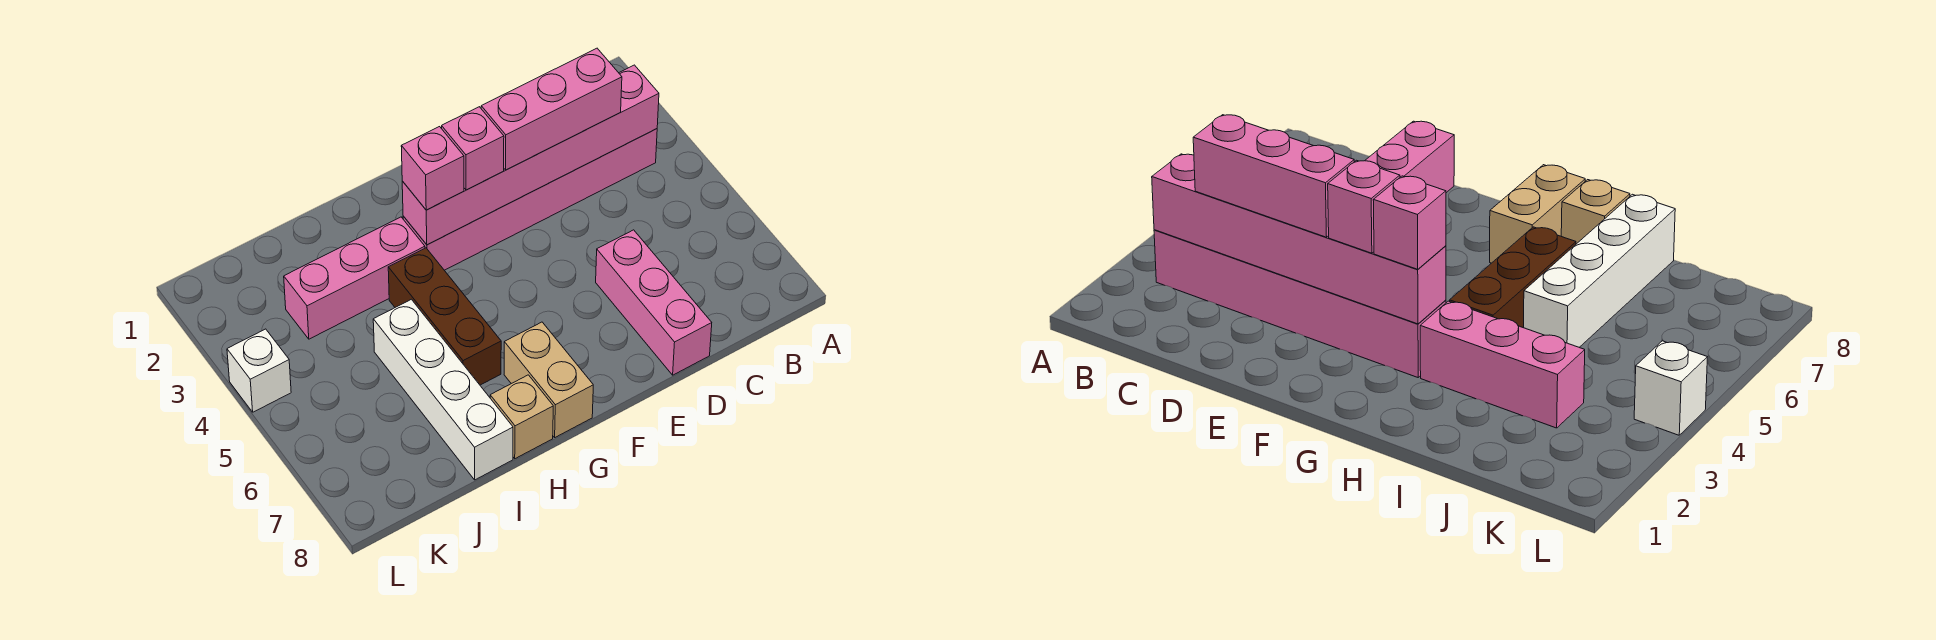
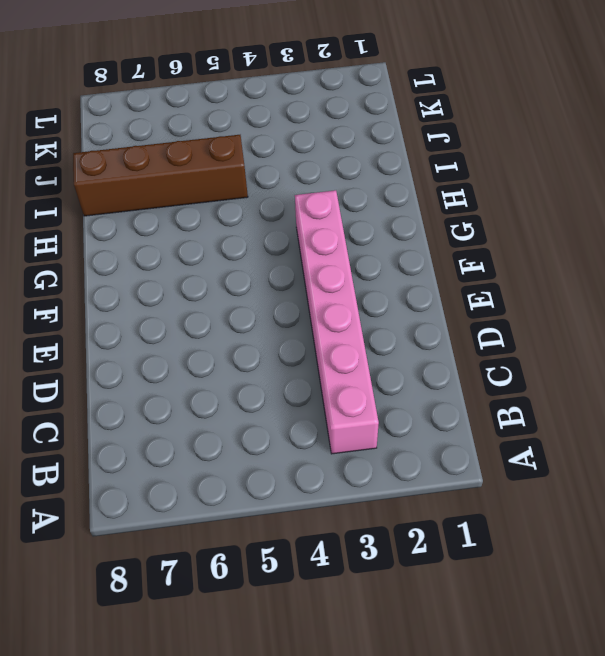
brown brick I5:I8 level 1 -> white brick I5:I8 level 1
none -> pink brick D6:D8 level 1
none -> tan brick G7:G8 level 1
none -> pink brick H3:J3 level 1

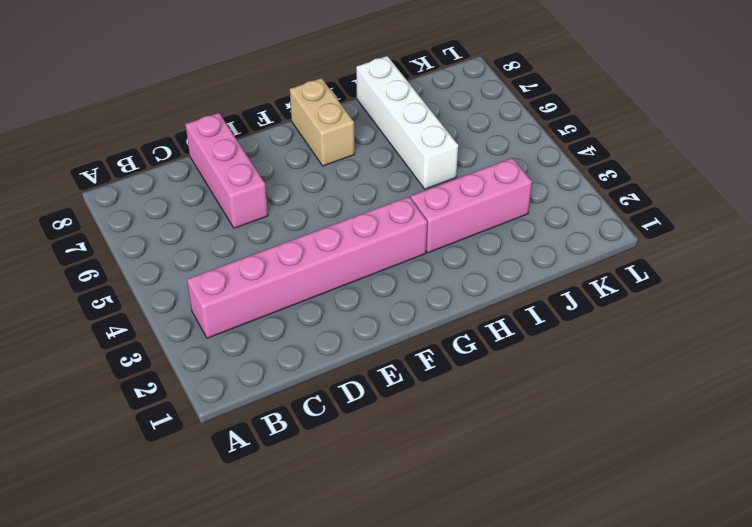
none -> brown brick H4:H6 level 1
none -> tan brick H8 level 1
none -> white brick L4 level 1

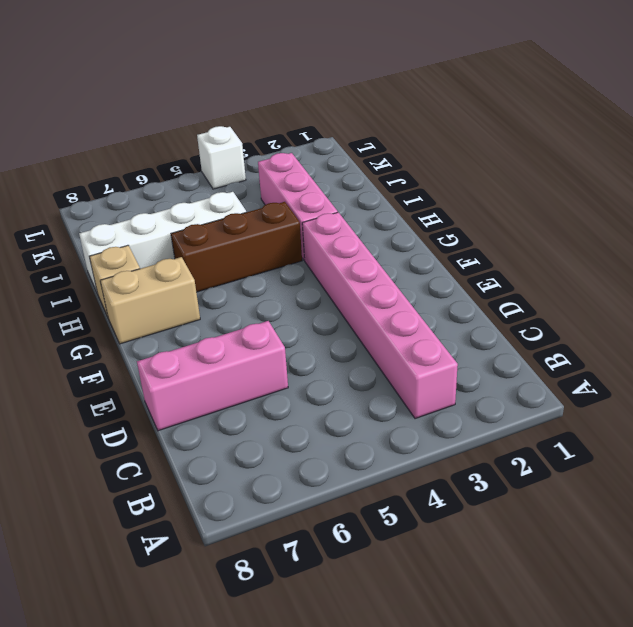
none -> pink brick B3:G3 level 2
none -> pink brick C3:E3 level 3
none -> pink brick F3 level 3

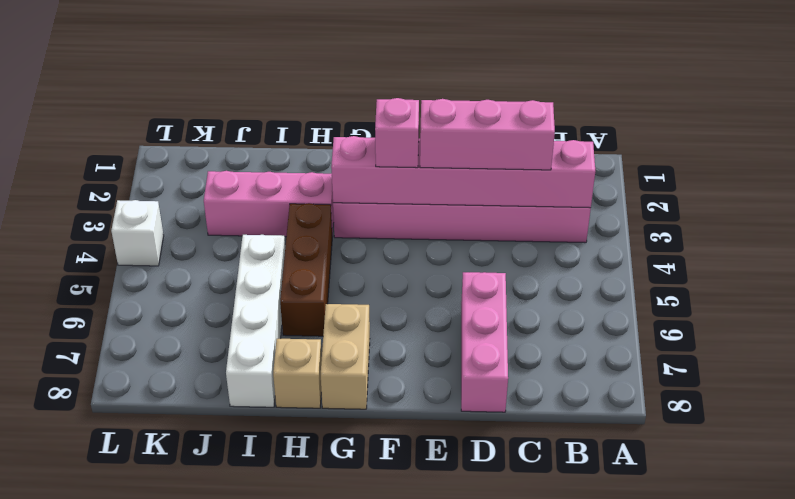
none -> pink brick G3 level 3

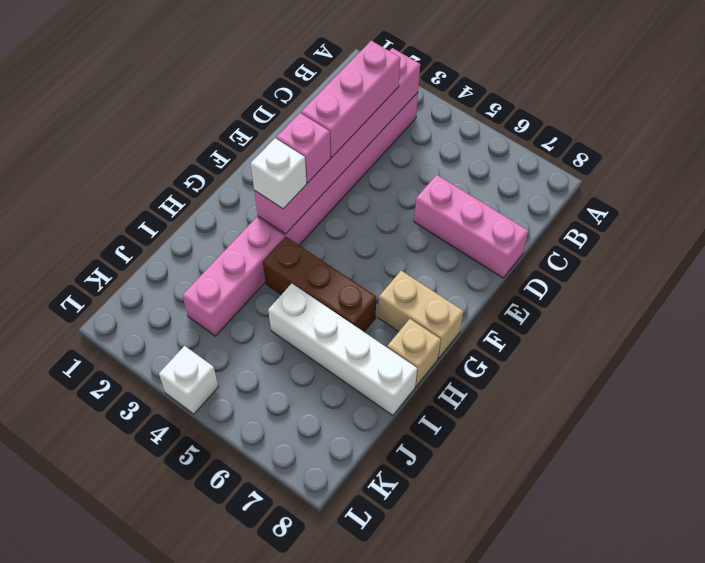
white brick G3 level 3 -> pink brick G3 level 3

